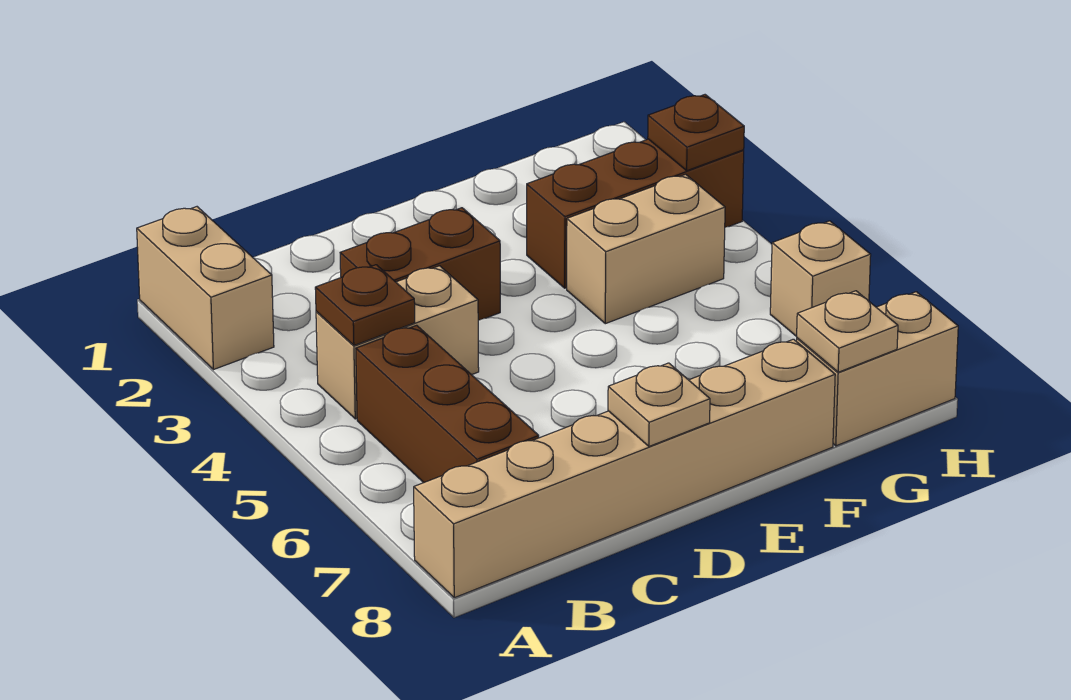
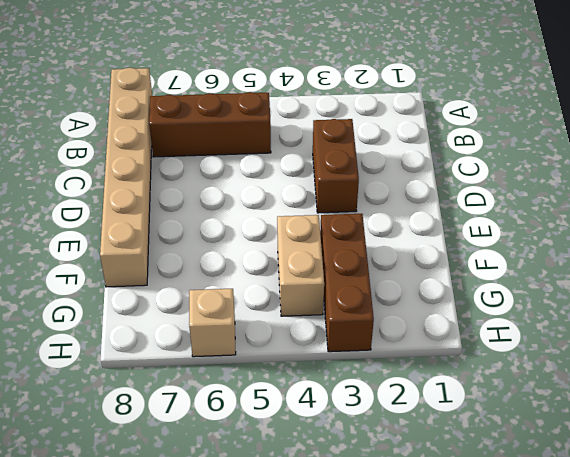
none -> tan brick A1:A2 level 1
none -> tan brick B4:C4 level 1
none -> tan brick G8:H8 level 1

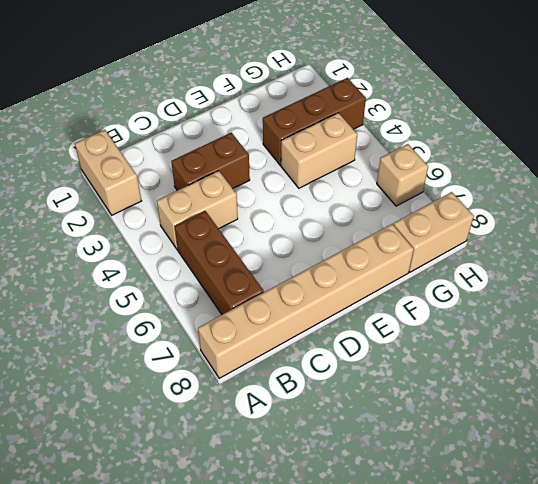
none -> brown plate B4 level 2
none -> tan plate D8 level 2
none -> tan plate G8 level 2

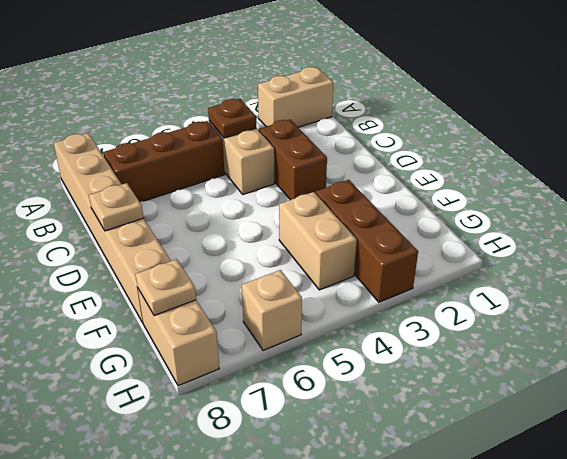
none -> brown plate H3 level 2

